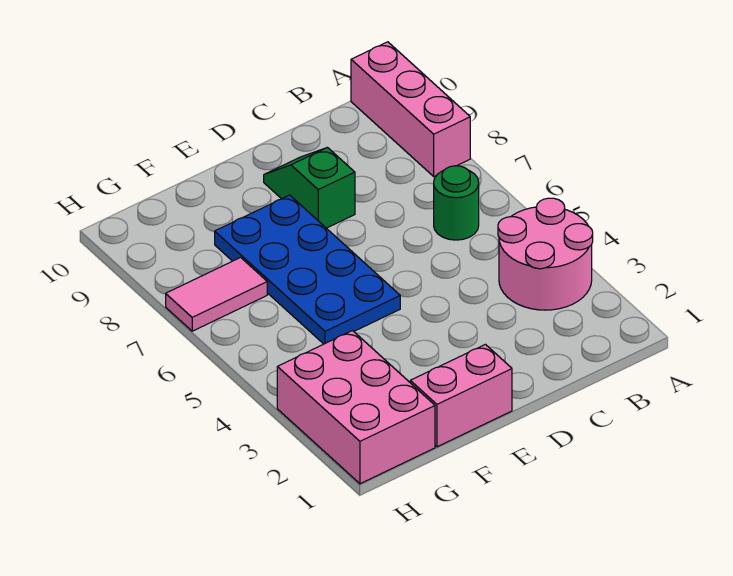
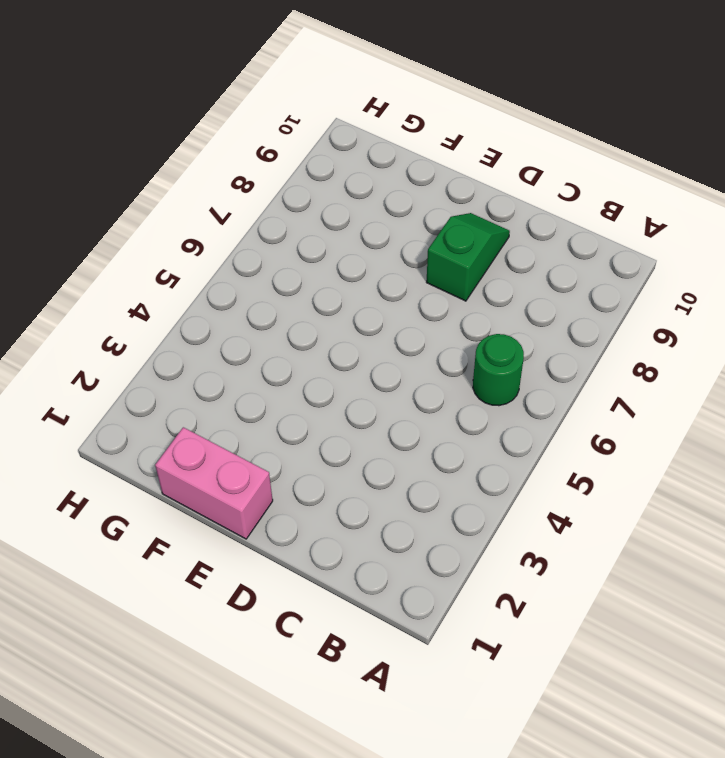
none -> pink round brick A3:B4 level 1
none -> pink brick A8:A10 level 1

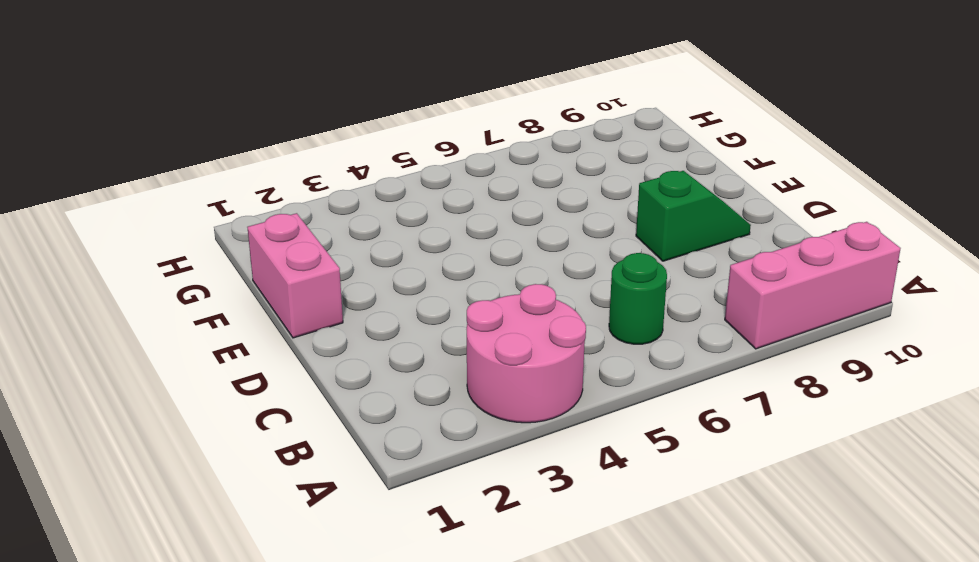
none -> blue plate E5:F8 level 1
none -> pink brick G1:H3 level 1

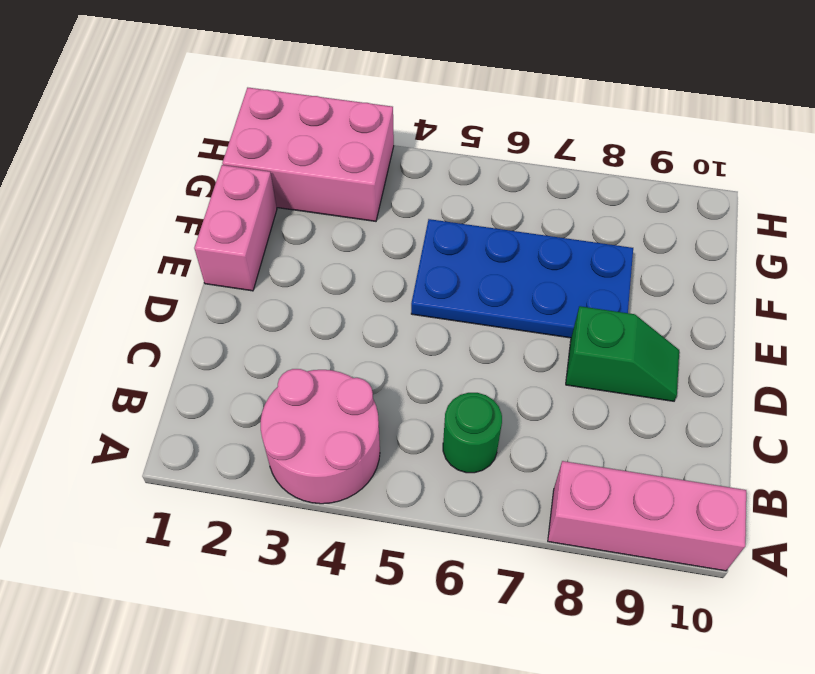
none -> pink tile G7:H7 level 1

